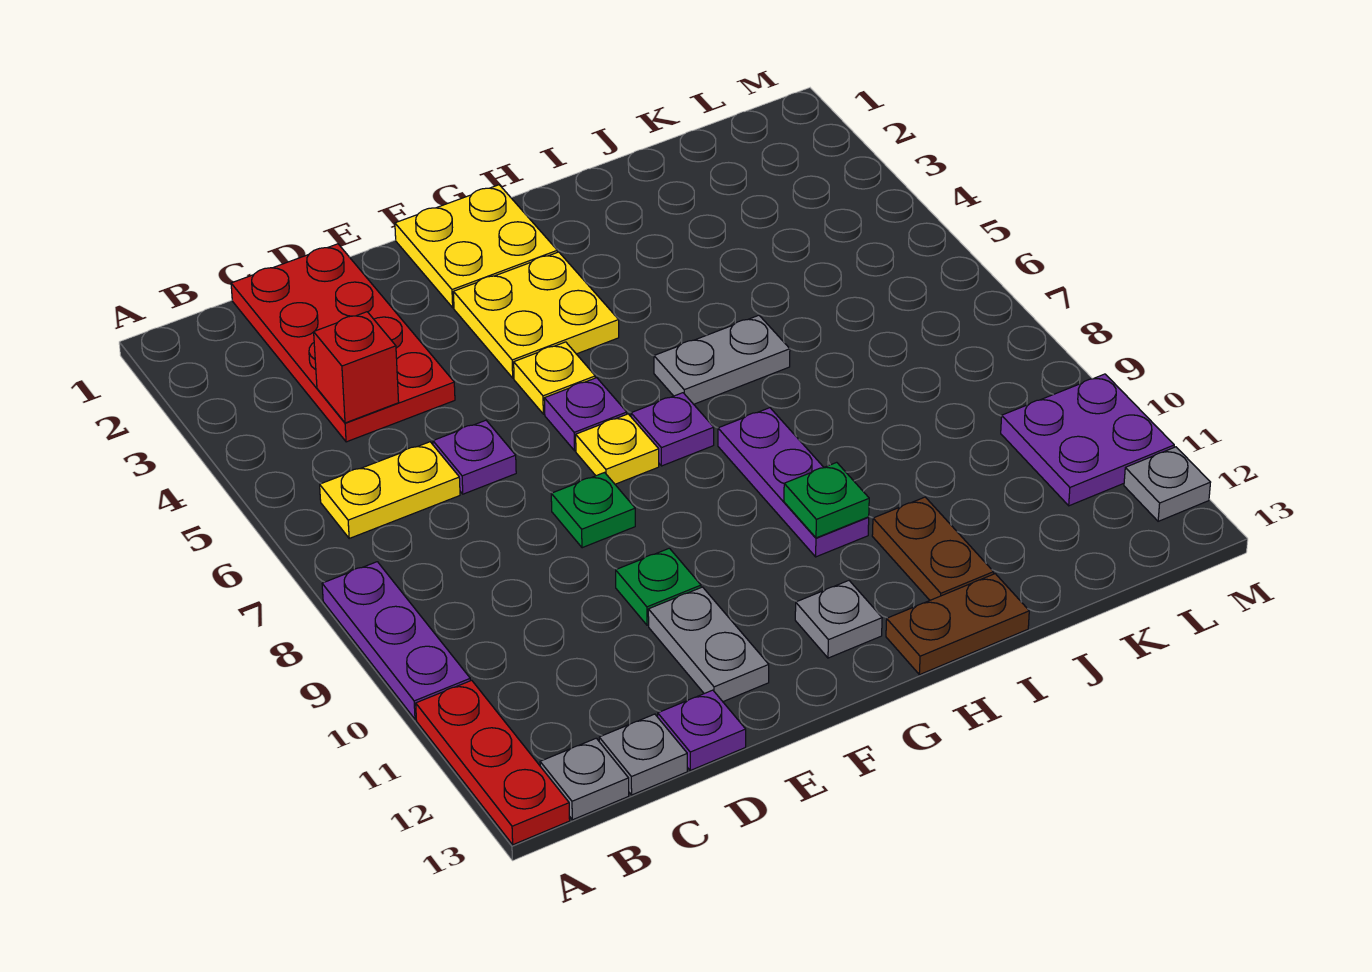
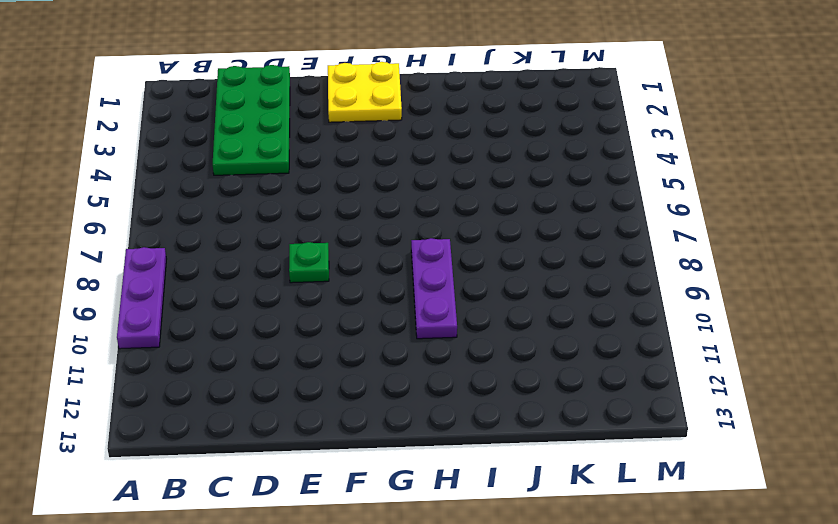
green plate C1:D4 level 1 -> red plate C1:D4 level 1
none -> red plate A11:A13 level 1
none -> yellow plate B6:C6 level 1
none -> grey plate B13 level 1

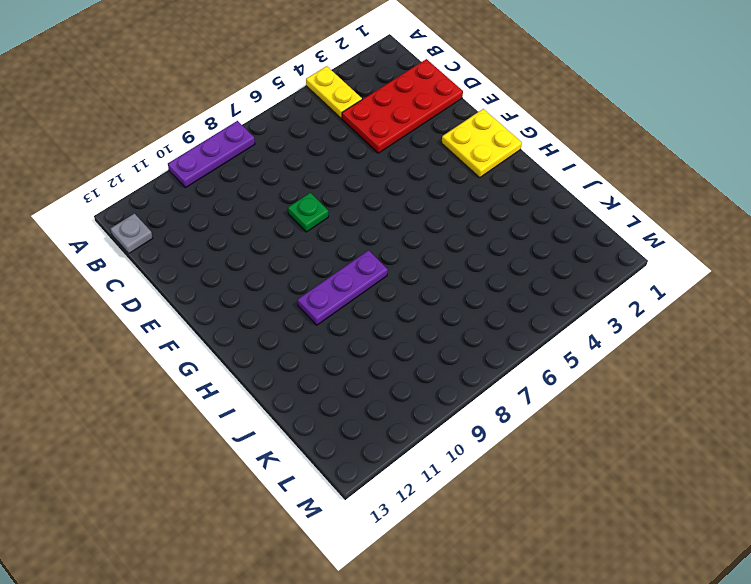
yellow plate A4:B4 level 1 -> yellow plate B6:C6 level 1
none -> red plate A11:A13 level 1
none -> grey plate C13 level 1
none -> purple plate D6 level 1

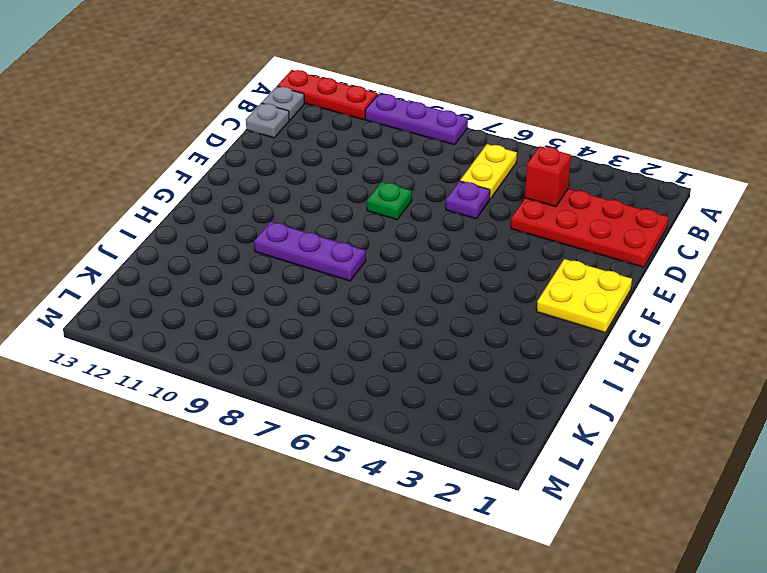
none -> purple plate D13 level 1
none -> green plate E10 level 1
none -> grey plate E11:E12 level 1

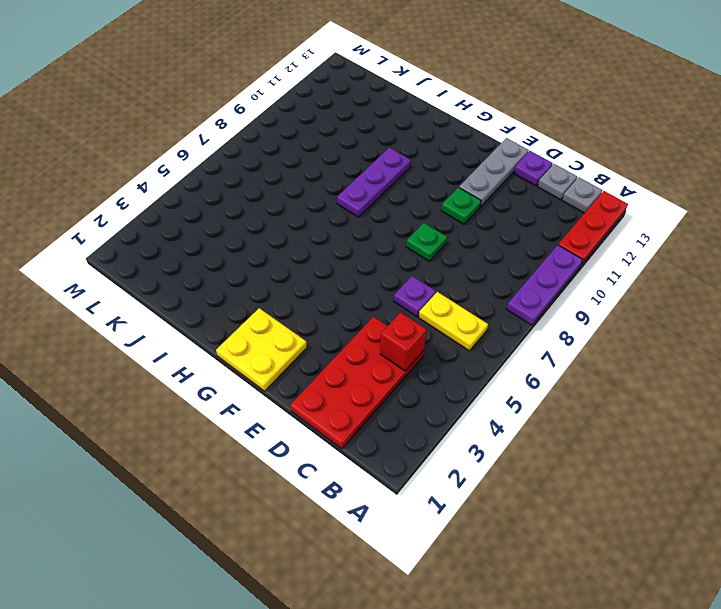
grey plate E11:E13 level 1 -> grey plate E11:E12 level 1
none -> yellow plate F3:G4 level 1
none -> yellow plate F5 level 1
none -> purple plate F6 level 1

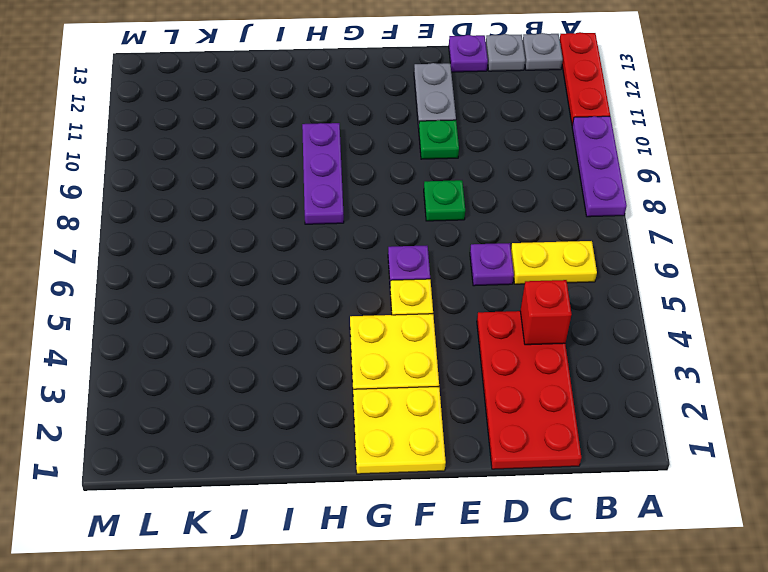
none -> yellow plate F7 level 1
none -> purple plate G7 level 1
none -> grey plate G12 level 1

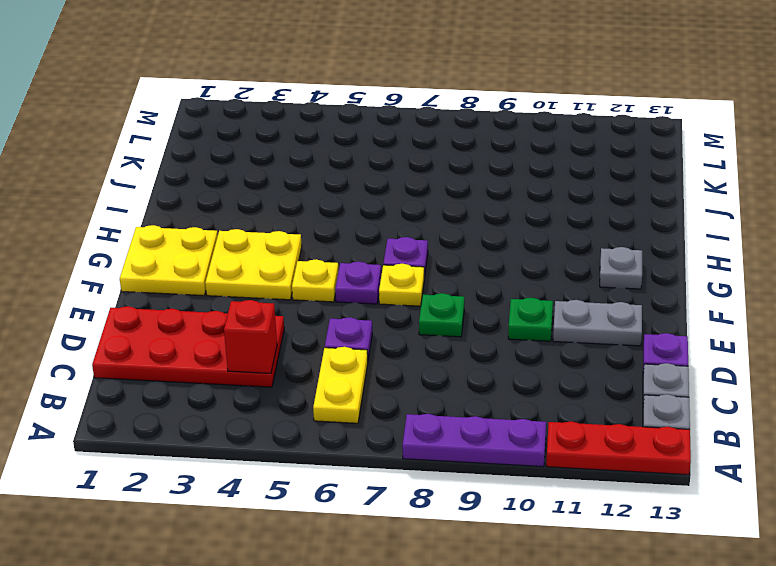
none -> grey plate H6:I6 level 1
none -> purple plate H8:H10 level 1
none -> brown plate H13:I13 level 1

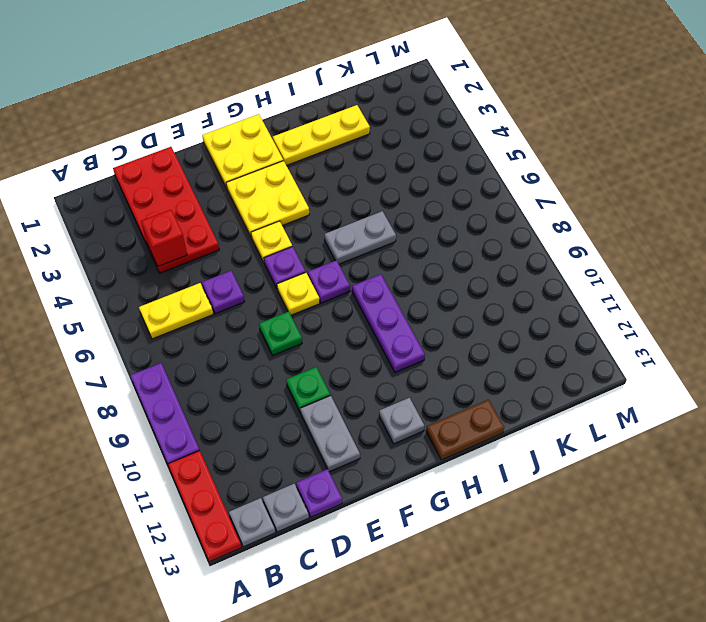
yellow plate H2:J2 level 1 -> none
none -> brown plate I11:I12 level 1
none -> purple plate L10:M11 level 1
none -> grey plate M12 level 1

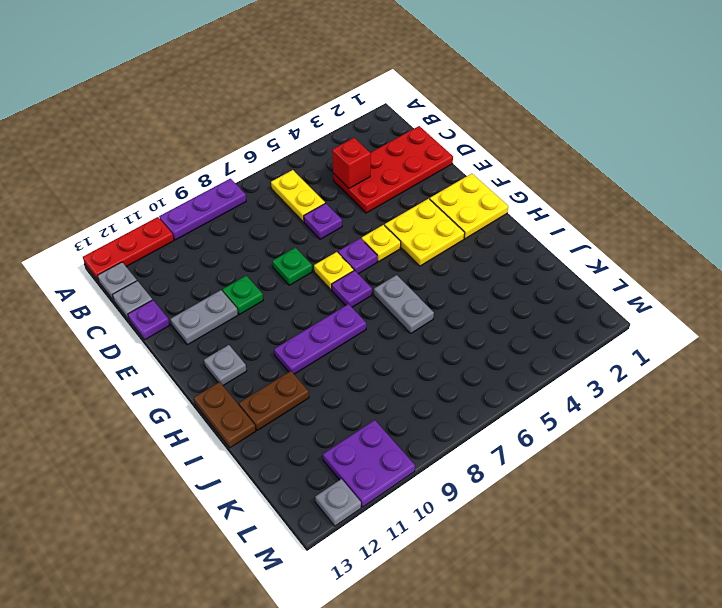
none -> green plate H10 level 2

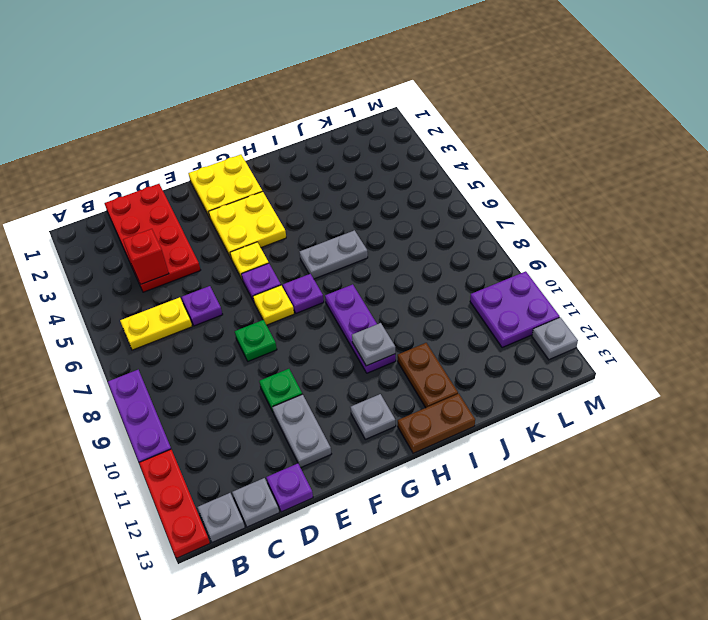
grey plate H10 level 2 -> green plate H10 level 2

